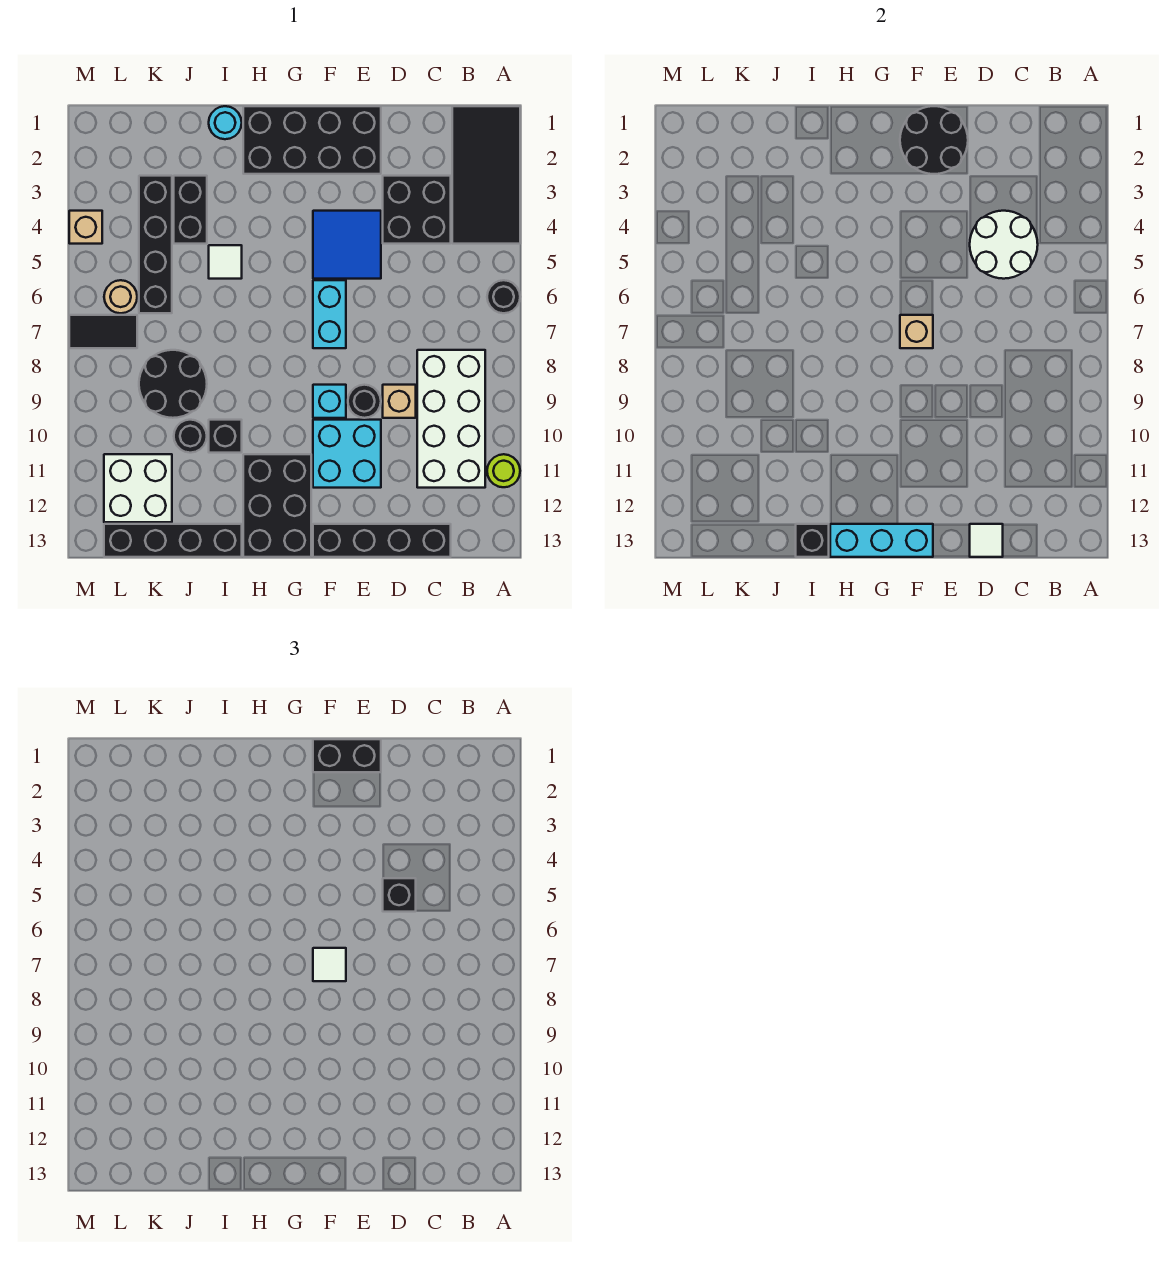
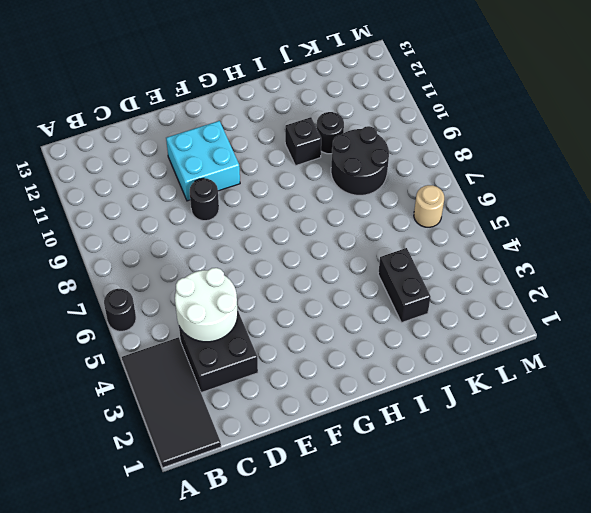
none -> lime round brick A11 level 1
none -> white brick B8:C11 level 1
none -> black brick C13:F13 level 1
none -> tan brick D9 level 1

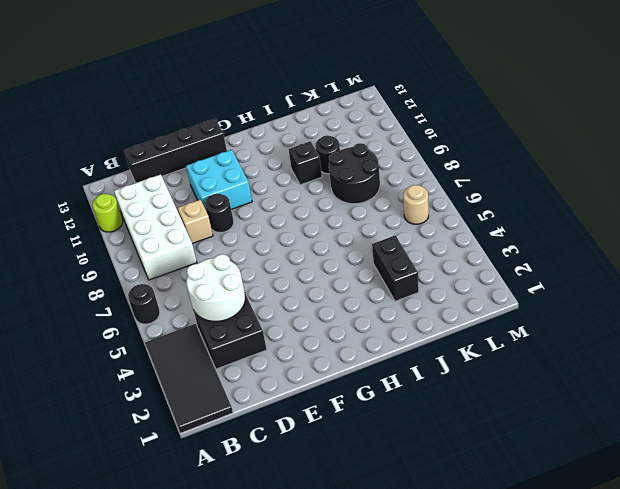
none -> black brick E1:H2 level 1
none -> blue tile E4:F5 level 1
none -> cyan brick F6:F7 level 1
none -> cyan brick F9 level 1

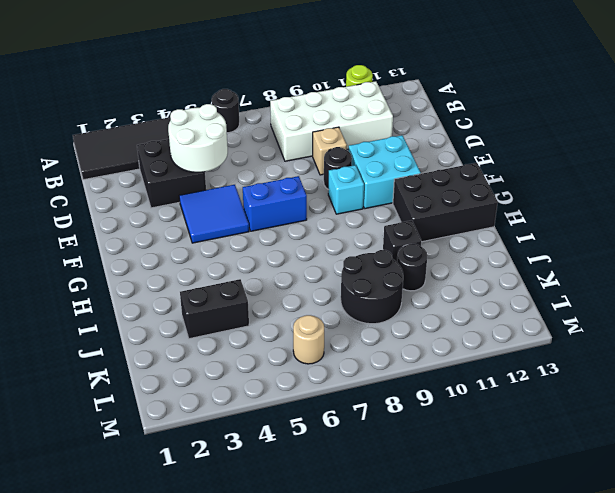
blue brick F6:F7 level 1 -> cyan brick F6:F7 level 1
none -> black brick C13:F13 level 1
none -> black brick E1:H2 level 1
none -> cyan round brick I1 level 1
none -> white tile I5 level 1

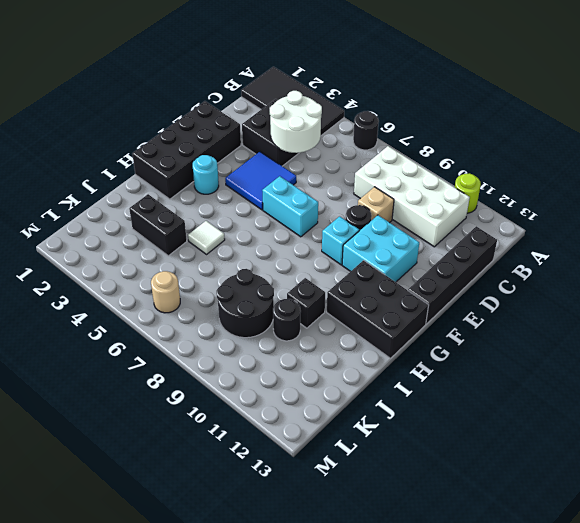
cyan round brick G3 level 1 -> cyan round brick I1 level 1
none -> black brick I13:L13 level 1
none -> black brick K3:K6 level 1
none -> white brick K11:L12 level 1
none -> black tile L7:M7 level 1

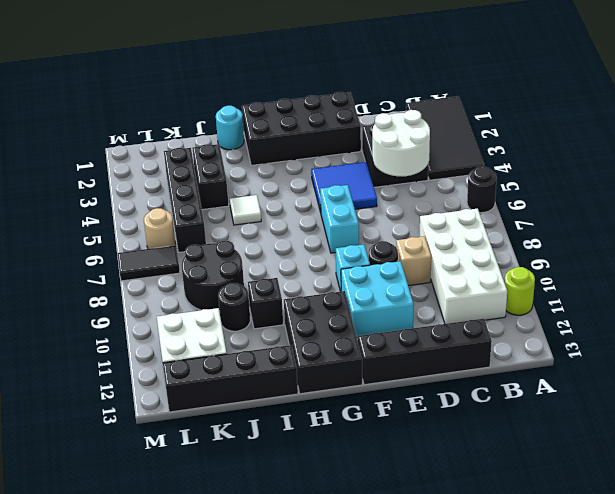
none -> tan brick M4 level 1
none -> white tile D13 level 2
none -> black round brick E1:F2 level 2
none -> tan brick F7 level 2

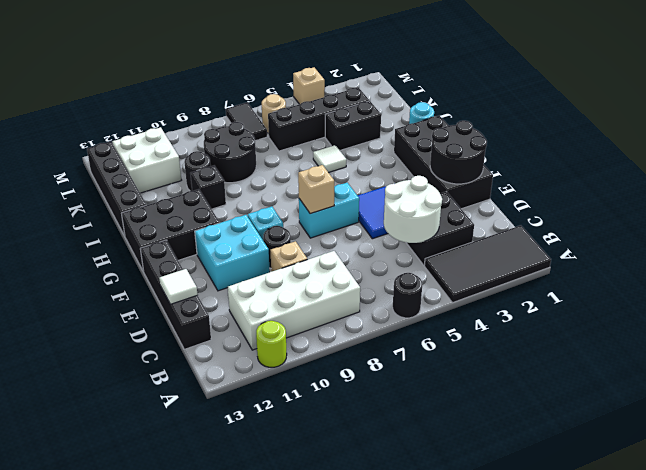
none -> cyan brick F13:H13 level 2
none -> black brick I13 level 2
none -> black brick D5 level 3
none -> black brick E1:F1 level 3

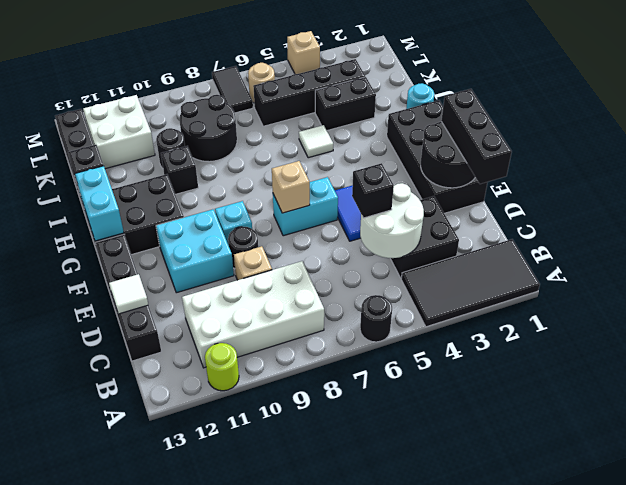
black brick D1:F1 level 3 -> black brick E1:F1 level 3
cyan brick G13:H13 level 2 -> cyan brick F13:H13 level 2
none -> white tile F7 level 3

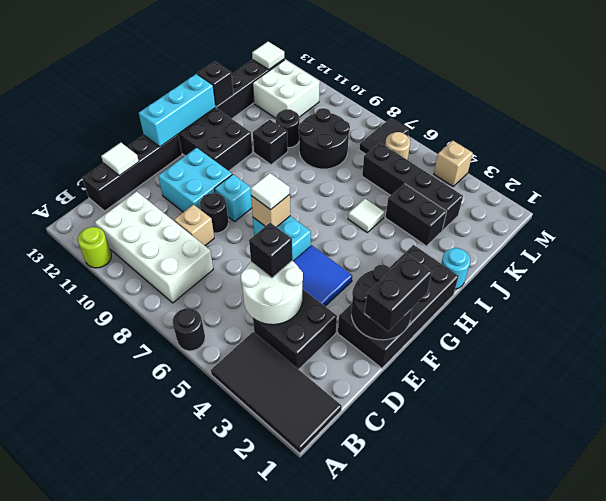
white tile L13 level 2 -> none

